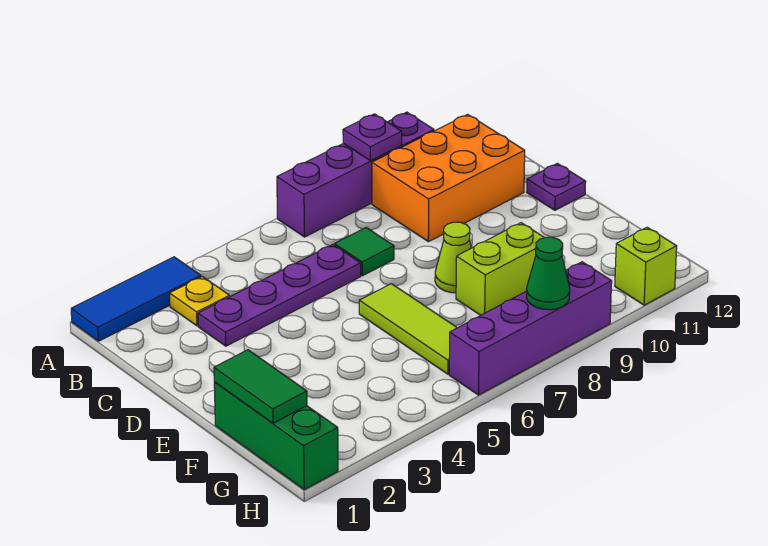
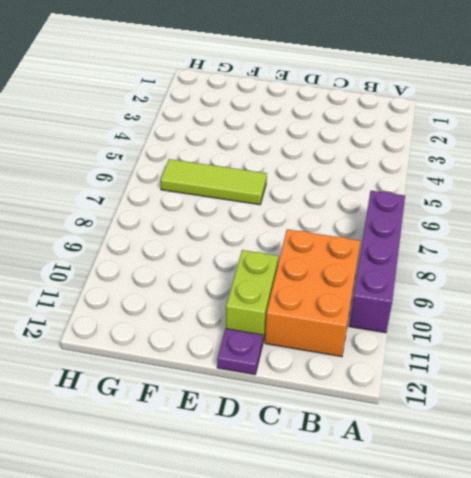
lime brick D10:D11 level 1 -> lime brick F8:F9 level 1
none -> blue tile A1:A3 level 1
none -> yellow plate B3 level 1
none -> purple plate C3:C6 level 1

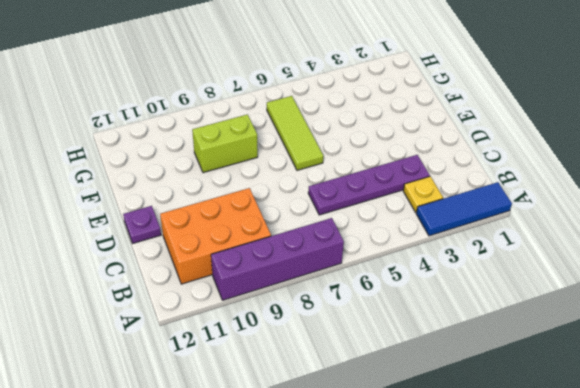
none -> green tile C7 level 1
none -> lime cone E8 level 1
none -> green brick F1:H1 level 1

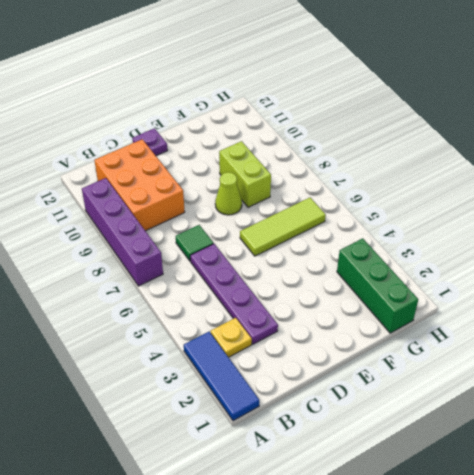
green brick G1:G3 level 1 -> green brick F1:H1 level 1
none -> purple brick H6:H9 level 1
none -> lime brick H11 level 1
none -> purple plate A9 level 2

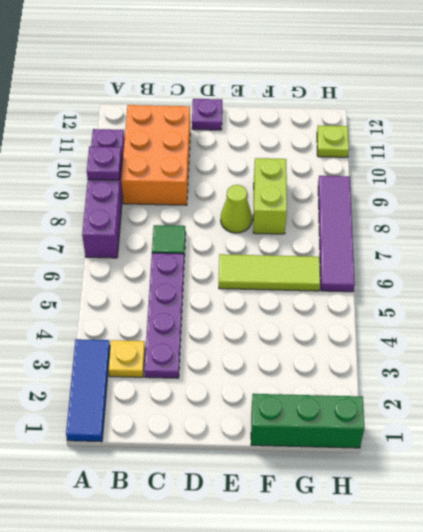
purple tile H6:H9 level 1 -> purple brick H6:H9 level 1
lime plate H11 level 1 -> lime brick H11 level 1
none -> green tile F1:G1 level 2
none -> green cone H8 level 2

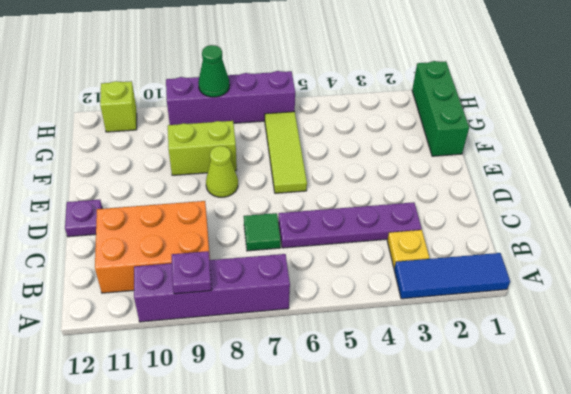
none -> green tile F1:G1 level 2

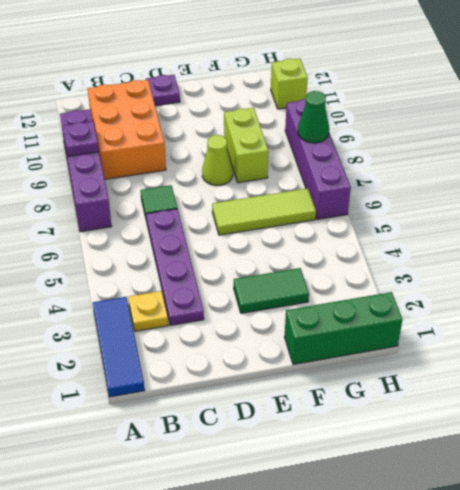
green tile E3:F3 level 1 -> green tile F1:G1 level 2

